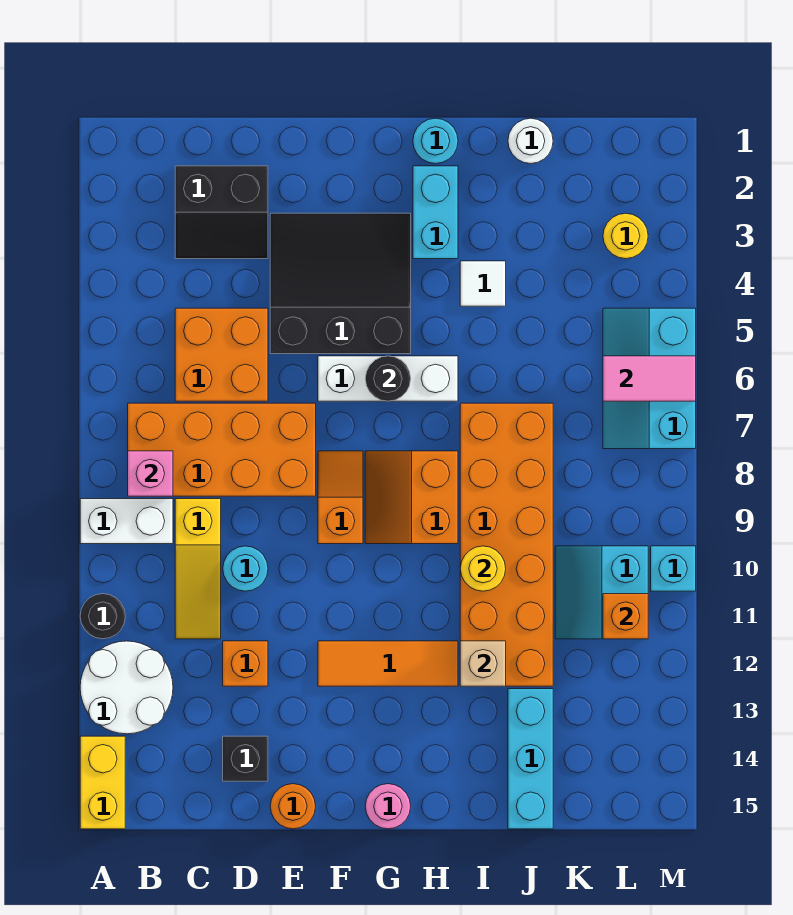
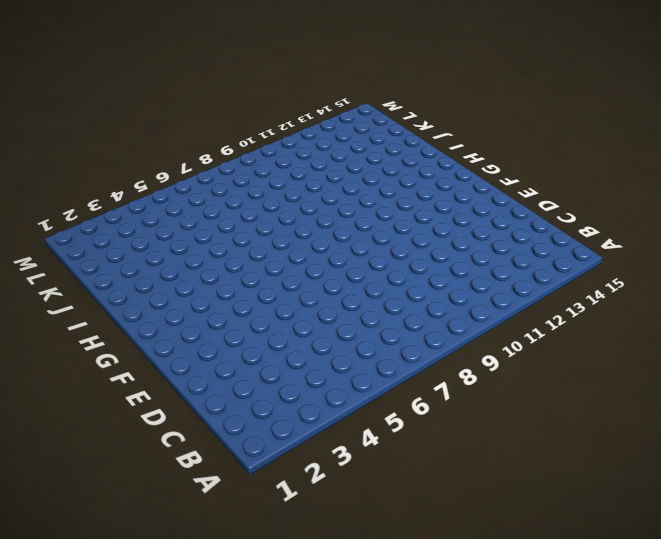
none -> white brick A9:B9 level 1
none -> black round brick A11 level 1
none -> white round brick A12:B13 level 1
none -> yellow brick A14:A15 level 1

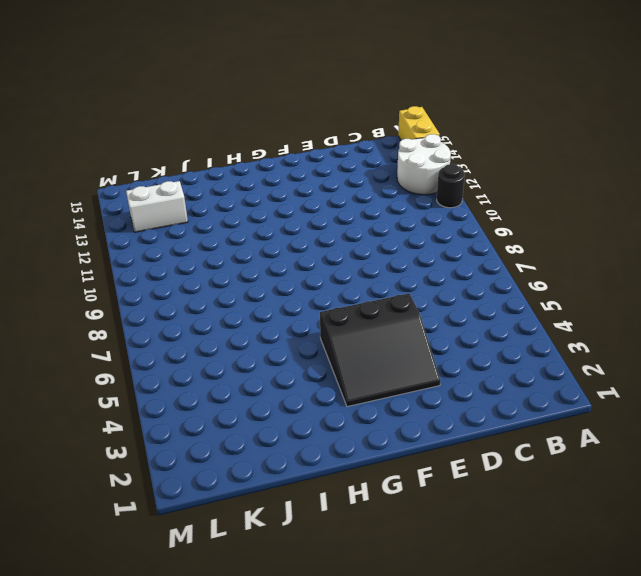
white brick K13:L13 level 1 -> white brick A9:B9 level 1
none -> orange brick B7:E8 level 1
none -> black slope C2:D3 level 1 top 2
none -> orange brick C5:D6 level 1
none -> yellow slope C9:C11 level 1 top 9

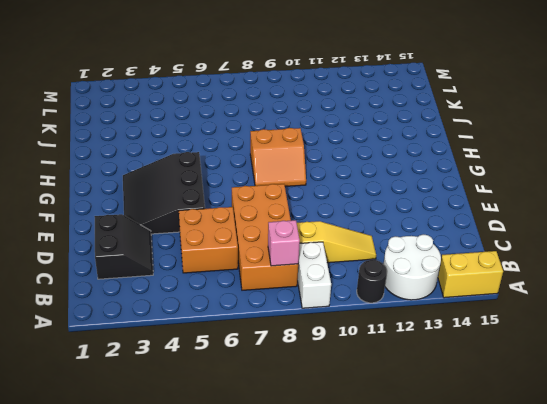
none -> cyan round brick D10 level 1
none -> orange brick D12 level 1
none -> black brick D14 level 1
none -> orange round brick E15 level 1

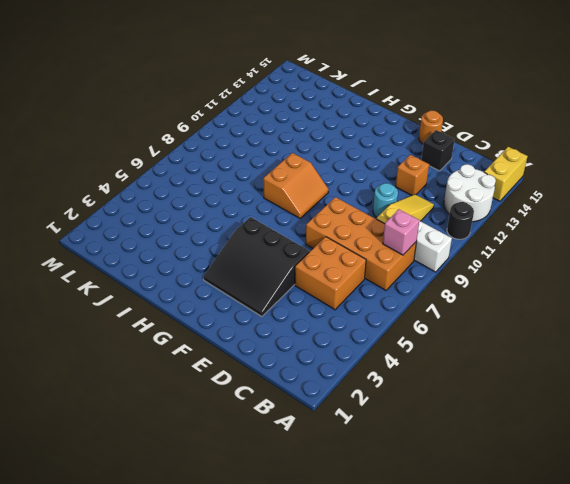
none -> black slope C2:D3 level 1 top 2
none -> white brick F6:H6 level 1
none -> orange slope F8:F9 level 1 top 9
none -> orange tile F12:H12 level 1

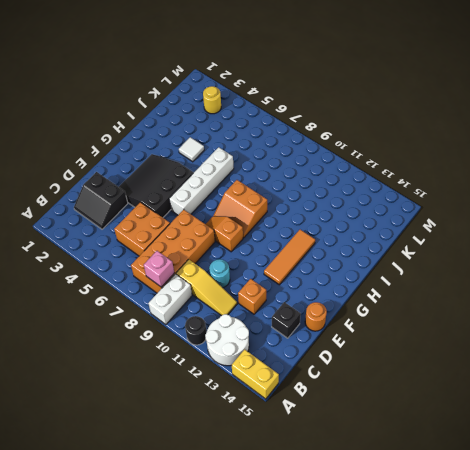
black slope C2:D3 level 1 top D -> black slope C2:D3 level 1 top 2
white brick F6:I6 level 1 -> white brick F6:H6 level 1
none -> pink round brick G15 level 1
none -> cyan round brick H1 level 1
none -> cyan brick H2:H3 level 1
none -> orange brick I7:J12 level 1

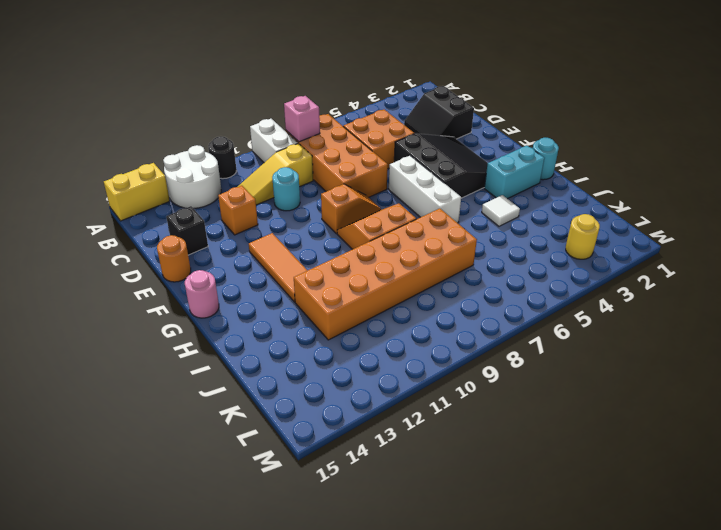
none -> white round brick J1 level 1
none -> cyan brick J13:J15 level 1
none -> cyan slope K10:L11 level 1 top L
none -> cyan slope L5:M7 level 1 top M

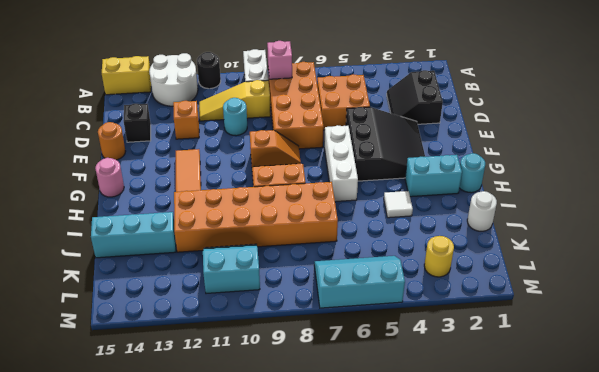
none -> cyan brick M10 level 1
none -> black round brick G6 level 2
none -> yellow round brick I10 level 2
none -> tan brick I12 level 2

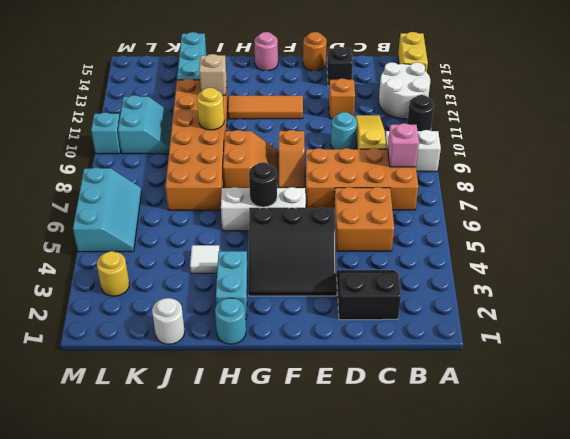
none -> pink tile L6:M6 level 2
none -> orange brick L11 level 2

